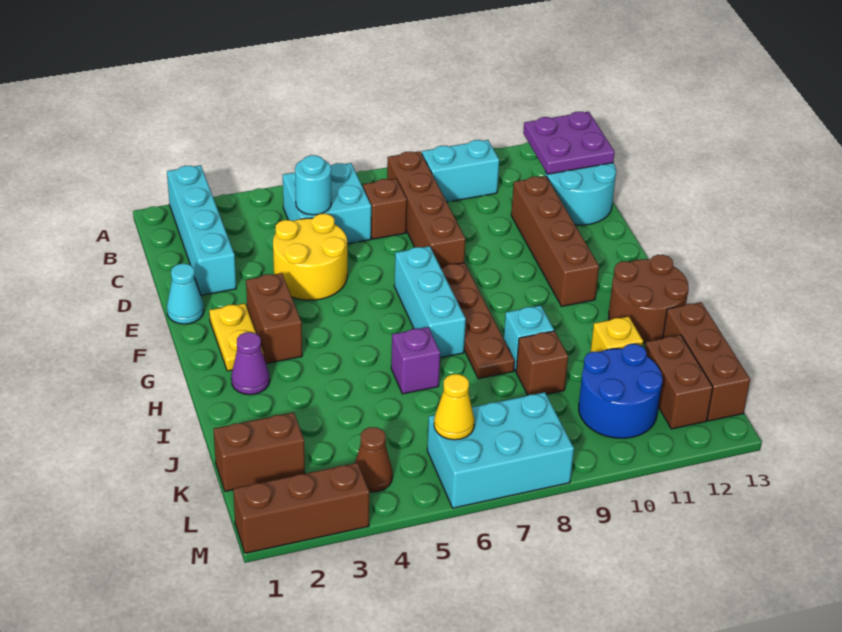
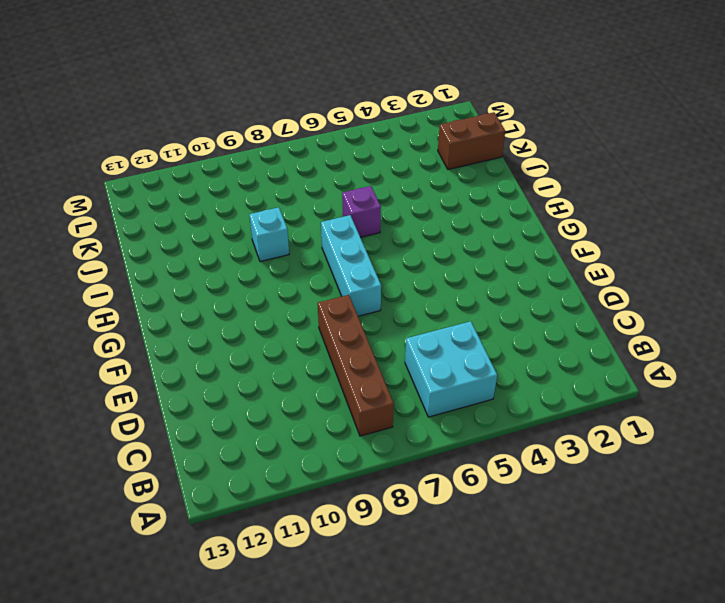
none -> cyan brick A2:D2 level 1
none -> cyan brick B9:B10 level 1
none -> brown brick C7 level 1

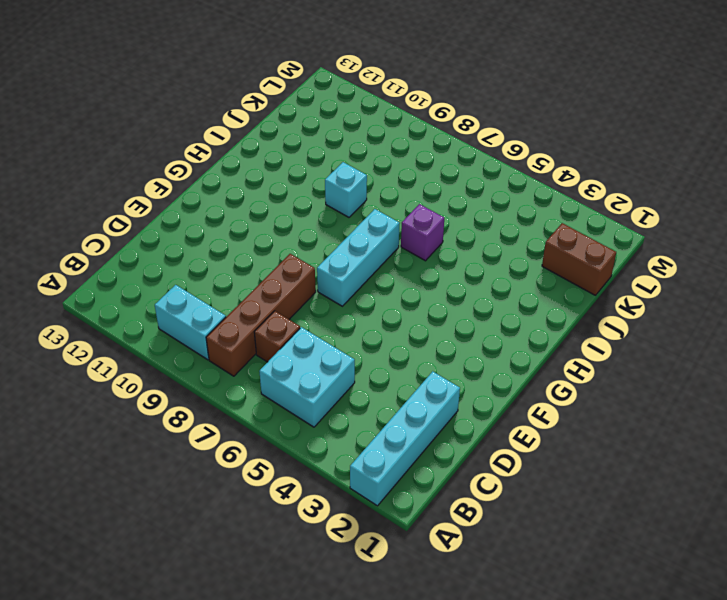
none -> cyan round brick C12:D13 level 1
none -> yellow round brick D4:E5 level 1
none -> brown brick D11:G11 level 1

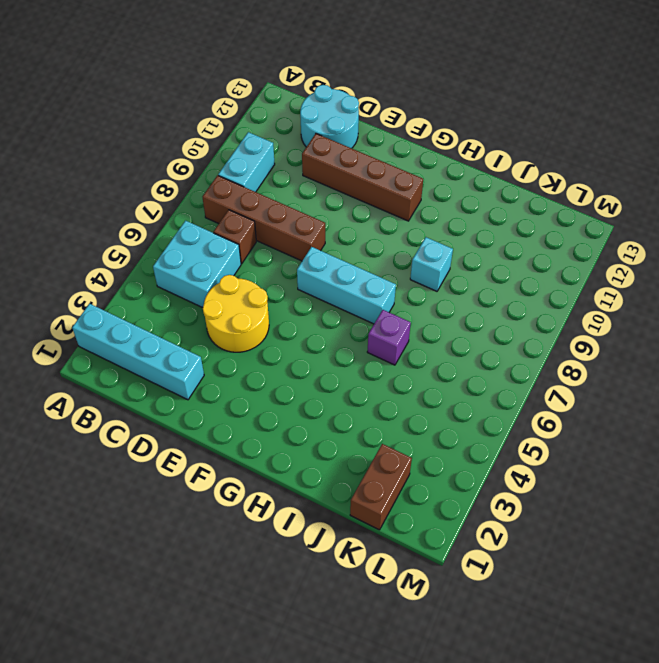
none -> cyan cone E1 level 1
none -> yellow plate F2:G2 level 1
none -> brown brick F3:G3 level 1

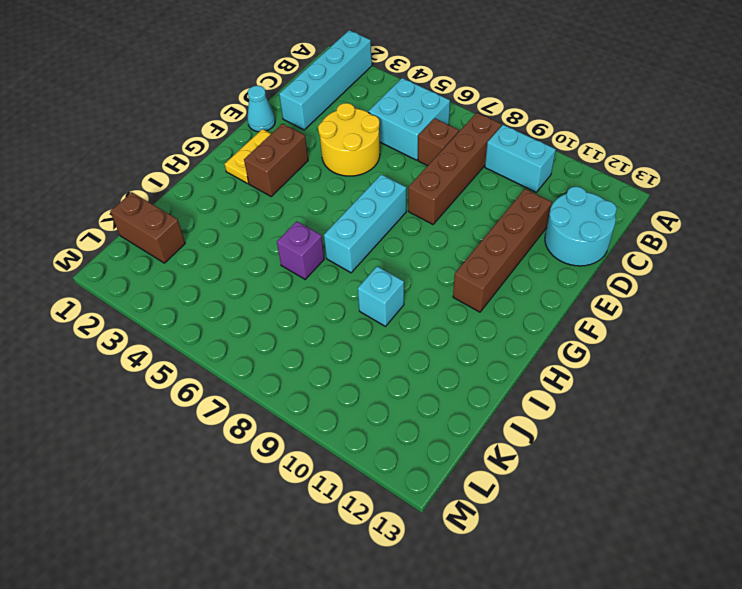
none -> brown plate F8:I8 level 1
none -> purple cone H2 level 1
none -> brown round brick H12:I13 level 1

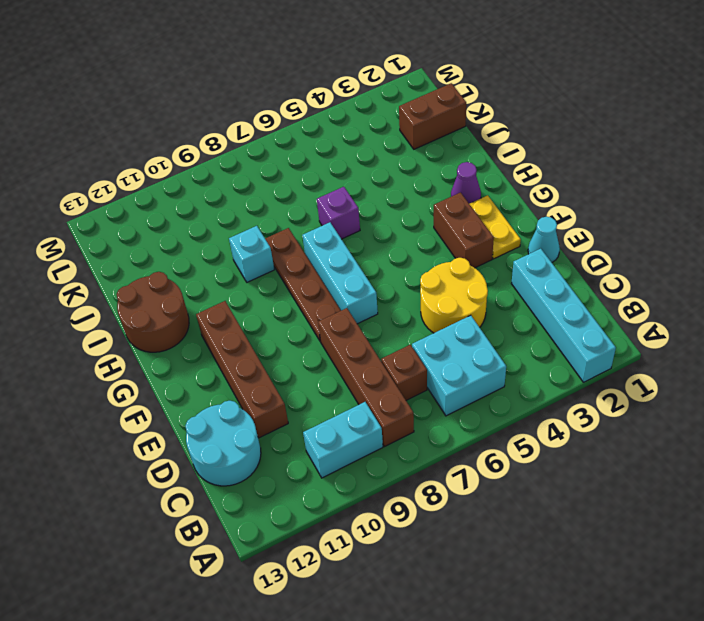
none -> brown brick J9 level 1
none -> yellow brick J11 level 1
none -> brown brick J13:L13 level 1

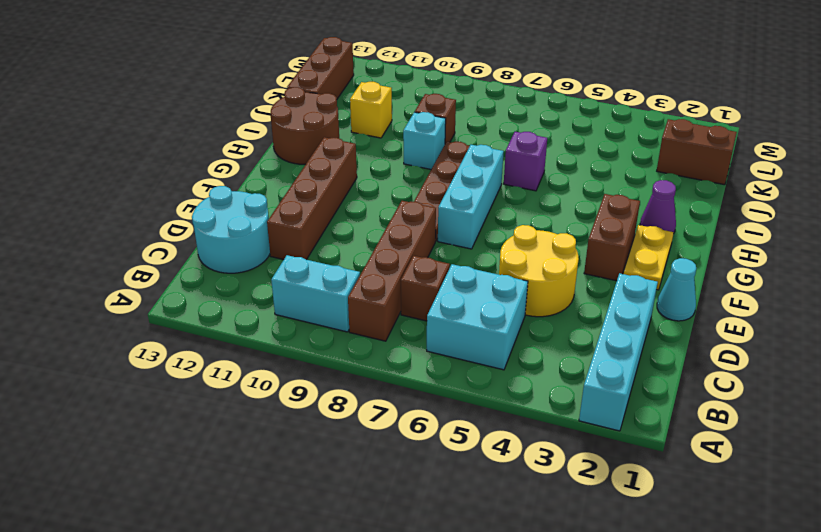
none -> blue round brick K10:L11 level 1
none -> brown brick K12:L12 level 1
none -> brown cone L4 level 1

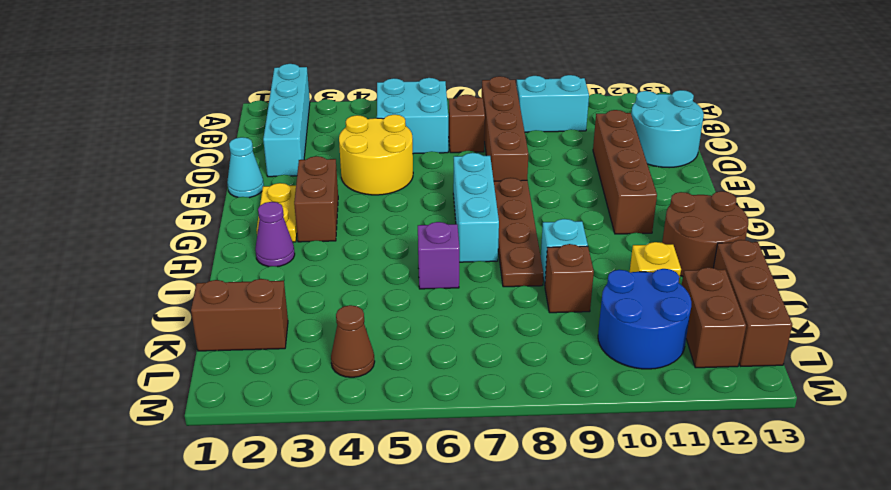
none -> cyan brick L6:M8 level 1
none -> brown brick M1:M3 level 1
none -> purple plate B12:C13 level 2

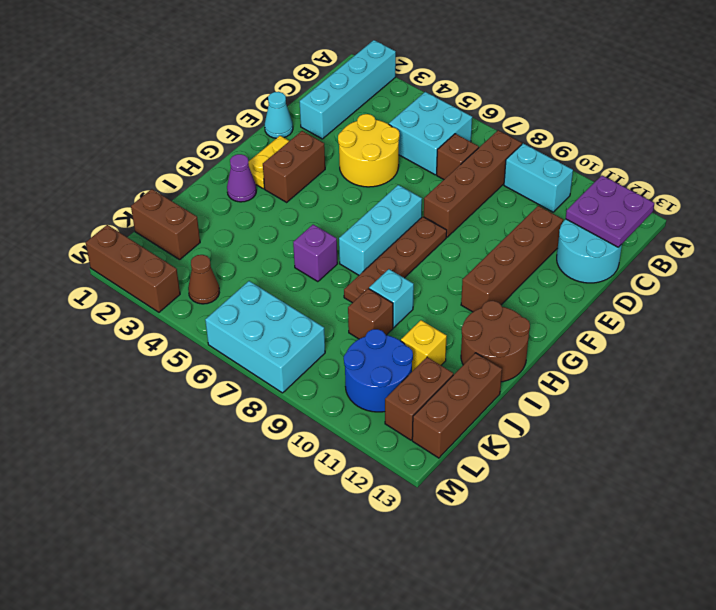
none -> cyan round brick C5 level 2
none -> yellow cone L6 level 2

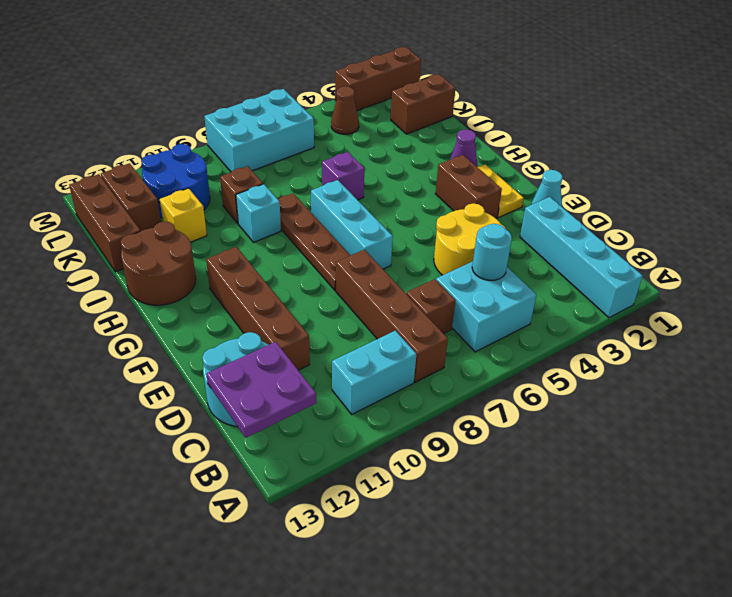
none -> yellow cone L6 level 2

